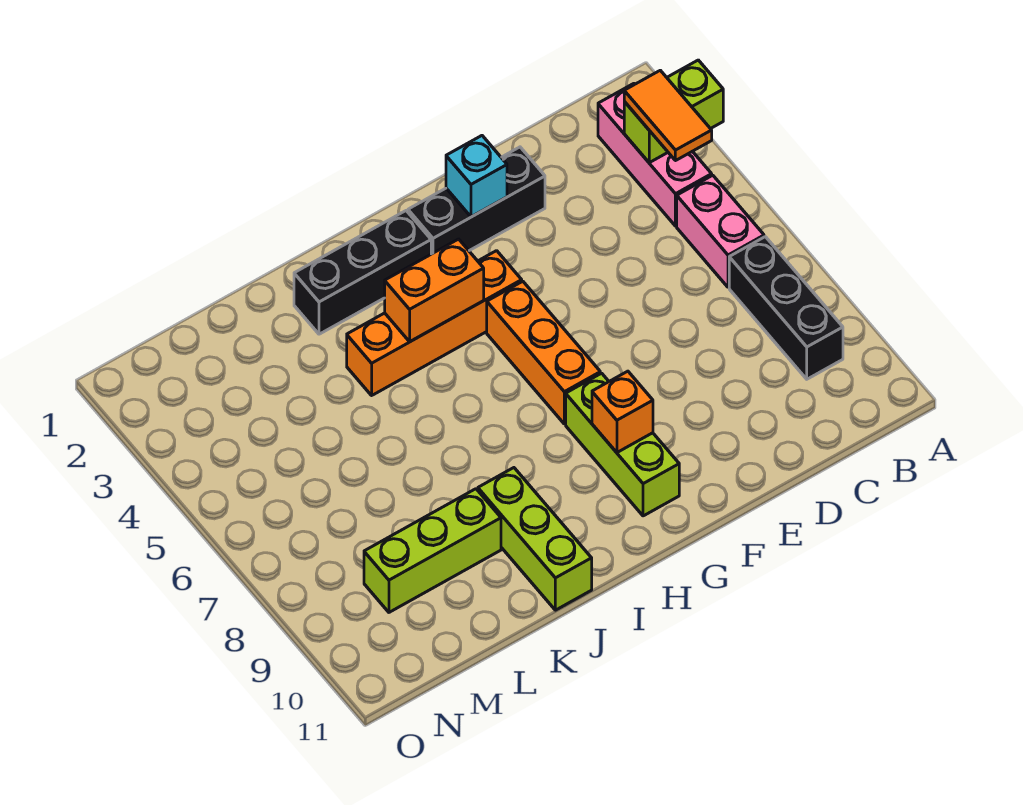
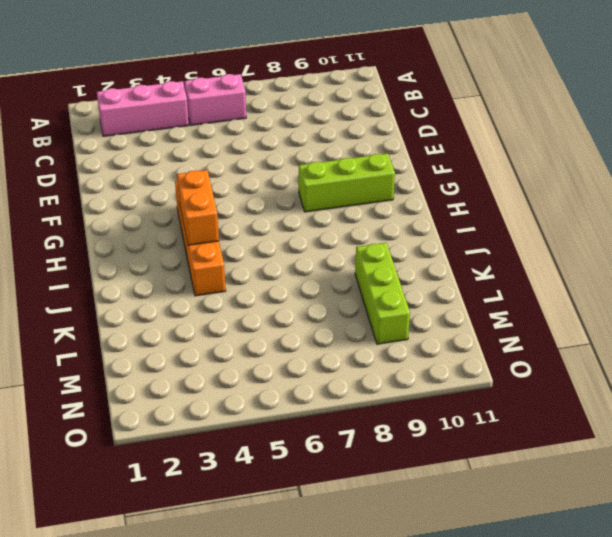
none -> black brick B7:B9 level 1
none -> black brick E2:G2 level 1
none -> orange brick G5:G7 level 1

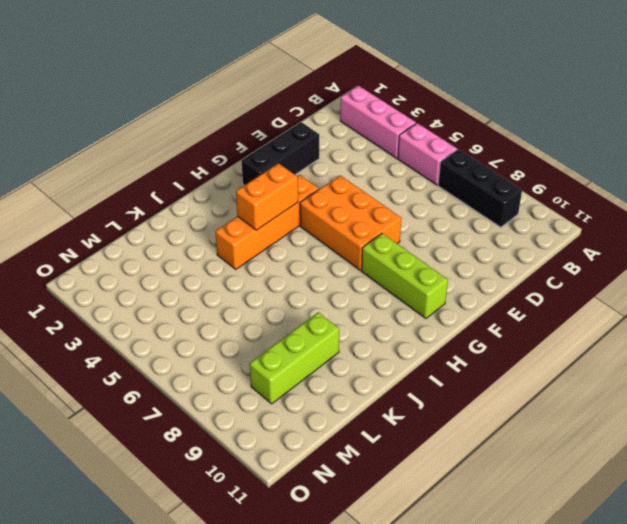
orange brick F5:G7 level 1 -> orange brick G5:G7 level 1
none -> black brick H2:J2 level 1
none -> lime brick J9:J11 level 1
none -> lime brick A3:B3 level 2

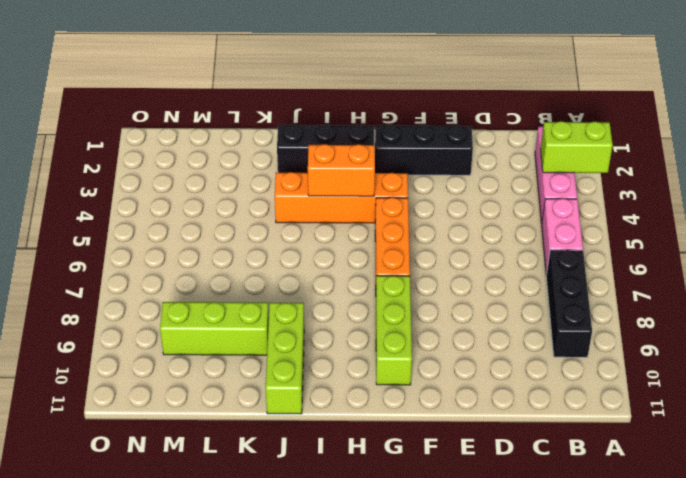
none -> cyan brick F2 level 2
none -> orange brick G9 level 2
none -> orange tile B3:B4 level 3

